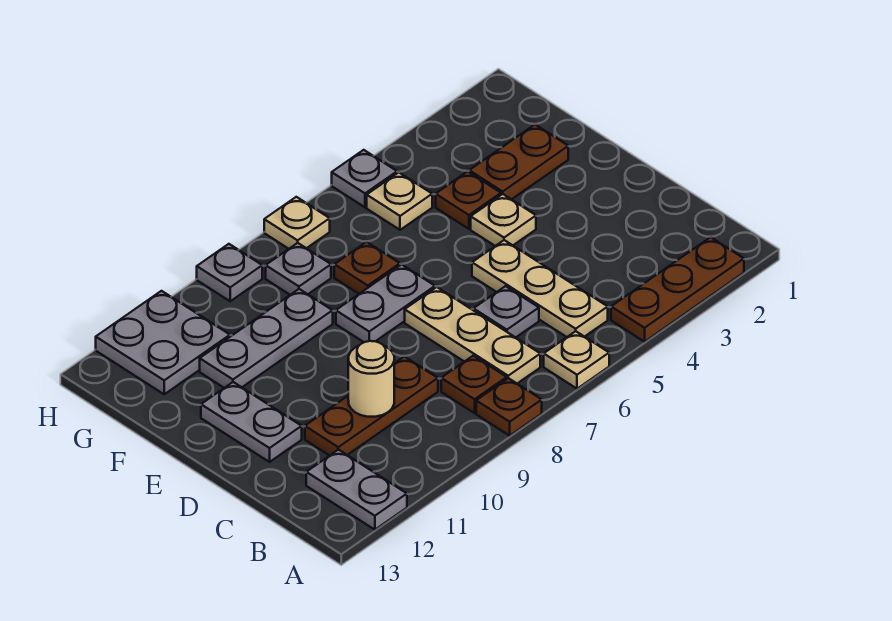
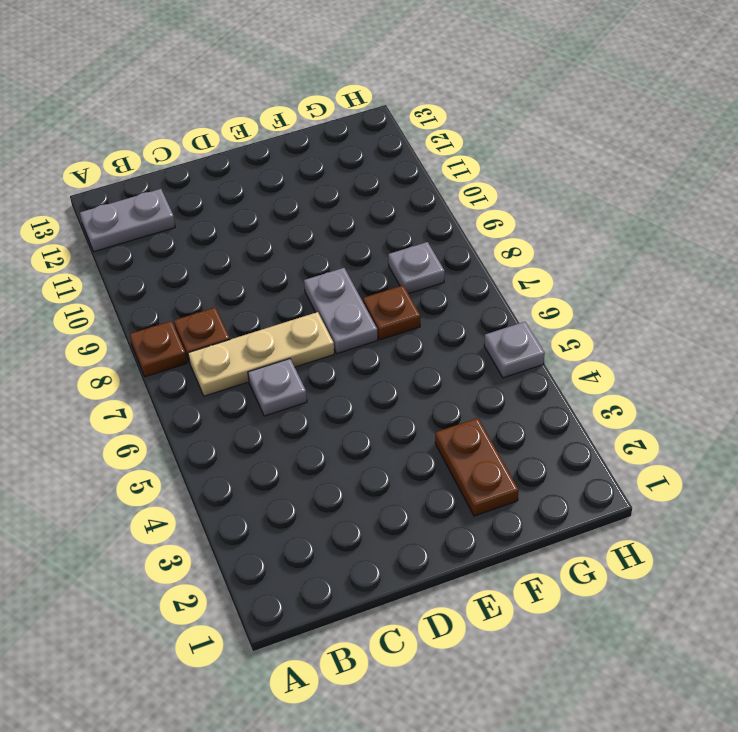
none -> brown plate A2:A4 level 1
none -> tan plate A6 level 1
none -> tan plate B5:D5 level 1

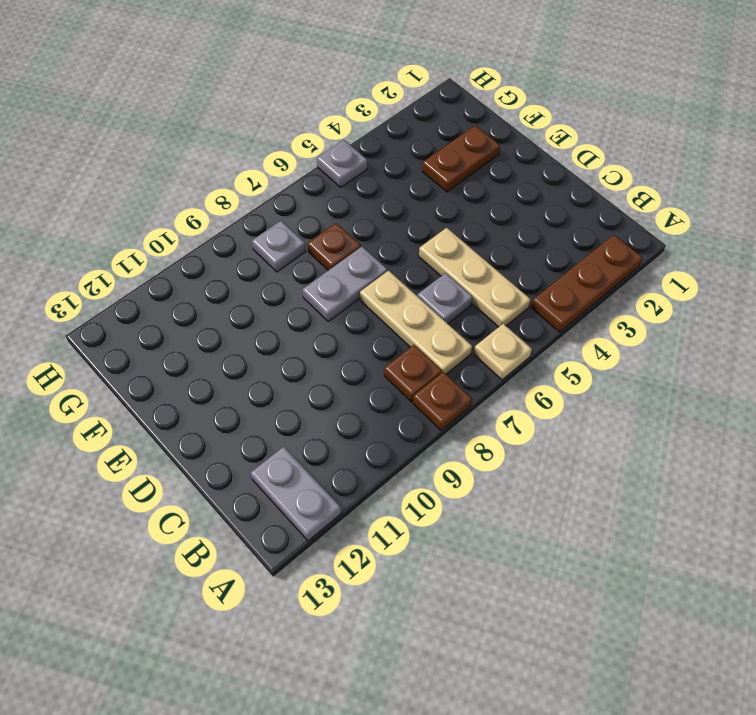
none -> brown plate C9:C11 level 1
none -> grey plate D12:E12 level 1
none -> tan plate E4 level 1

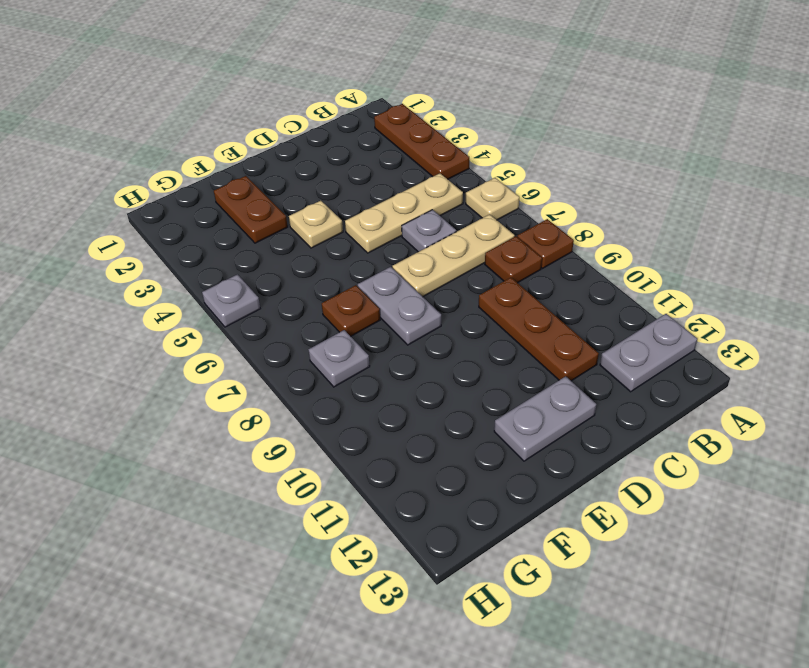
none -> brown plate F4 level 1
none -> grey plate F9:F11 level 1
none -> tan plate G5 level 1

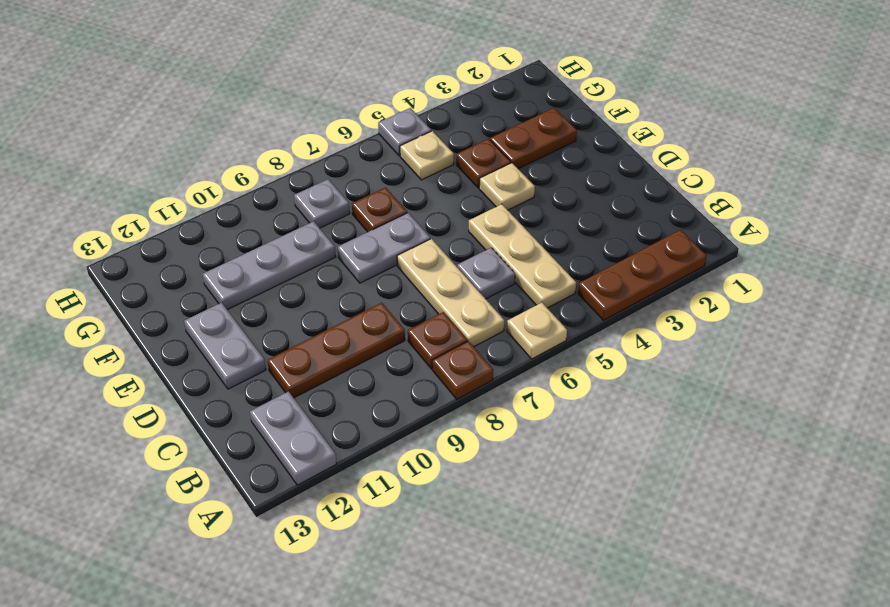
none -> grey plate G11:H12 level 1
none -> tan plate H7 level 1
none -> grey plate H9 level 1

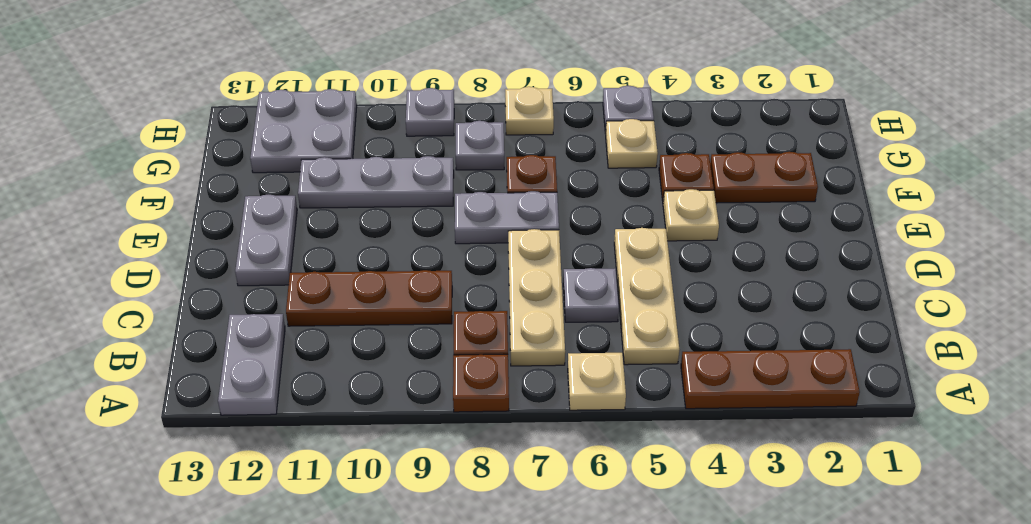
none -> tan round brick C10 level 2

